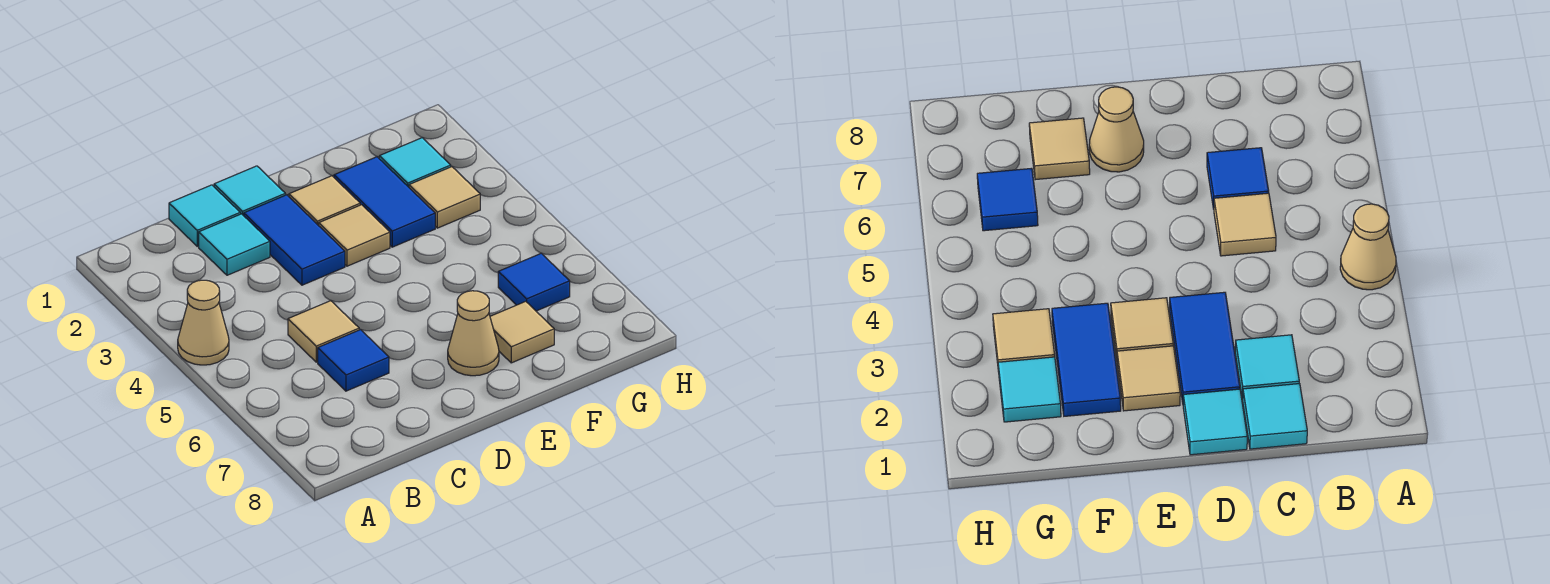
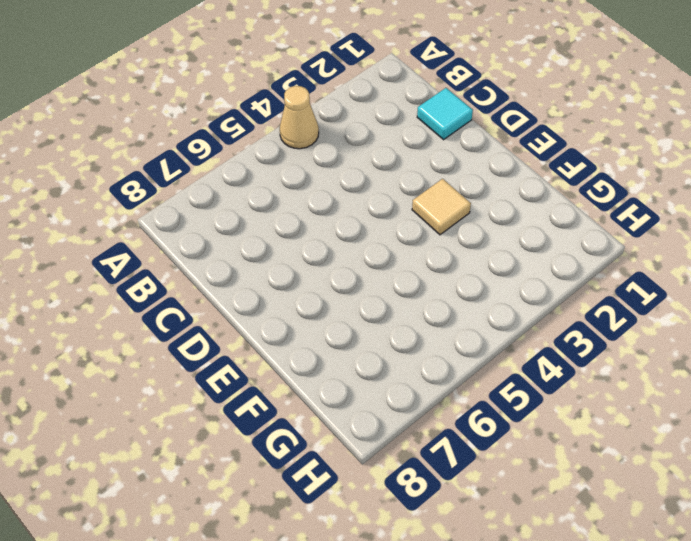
none -> cyan tile C2 level 1
none -> tan tile C5 level 1
none -> blue tile C6 level 1

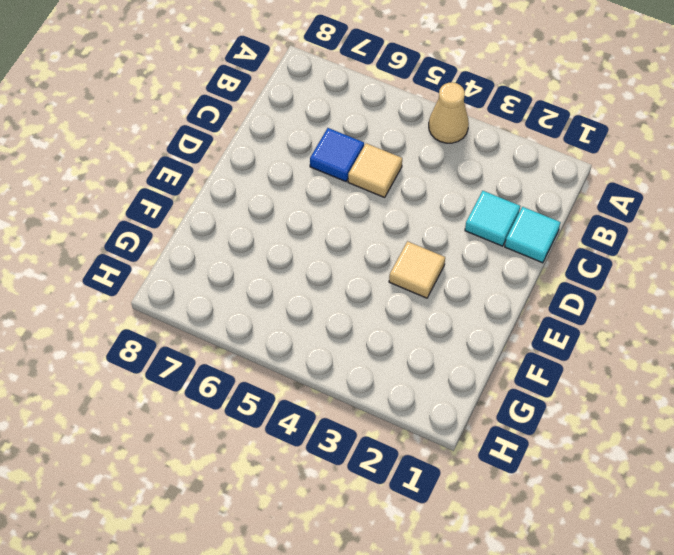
none -> cyan tile D1 level 1
none -> blue tile D2:D3 level 1
none -> tan tile E2 level 1

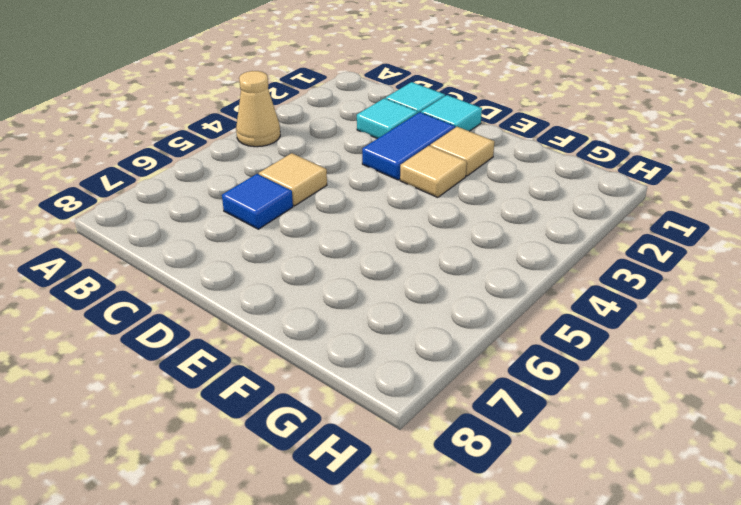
none -> tan cone E7 level 1
none -> blue tile F2:F3 level 1
none -> tan tile F7 level 1

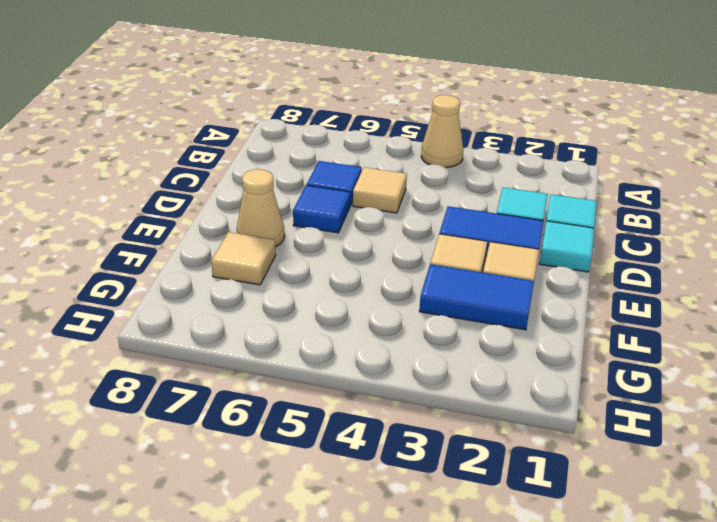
blue tile D6 level 1 -> blue tile G6 level 1
none -> cyan tile G2 level 1
none -> tan tile G3 level 1

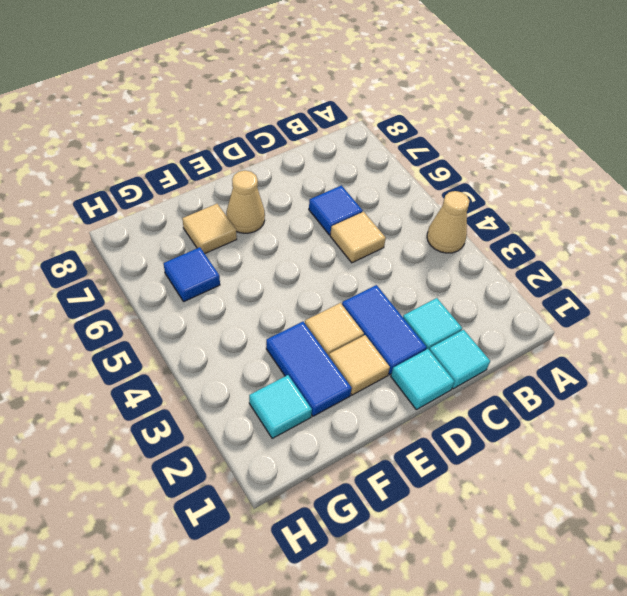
none -> tan tile G3 level 1

